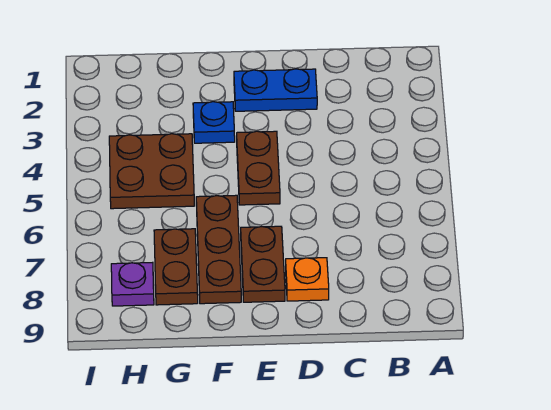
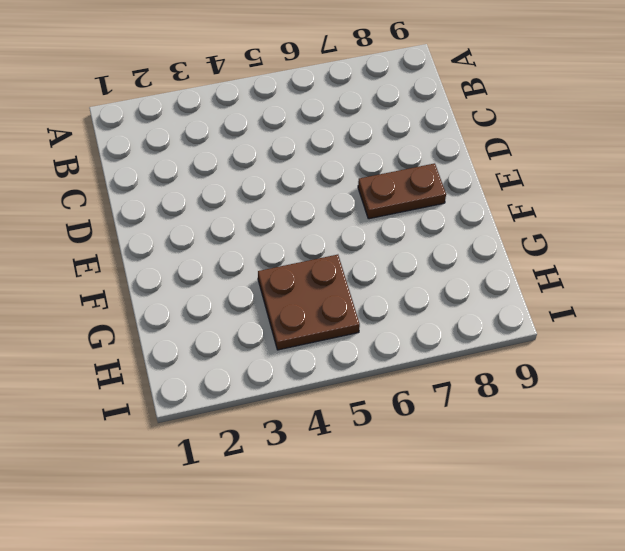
none -> blue plate D2:E2 level 1
none -> orange plate D8 level 1

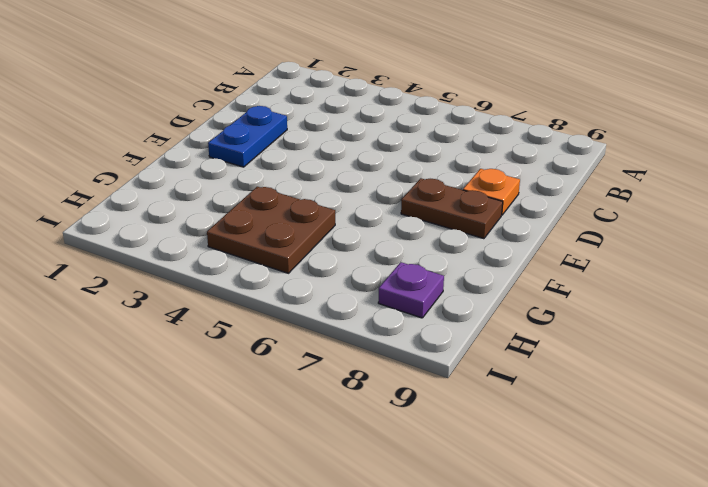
none -> brown plate E4:E5 level 1
none -> blue plate F3 level 1

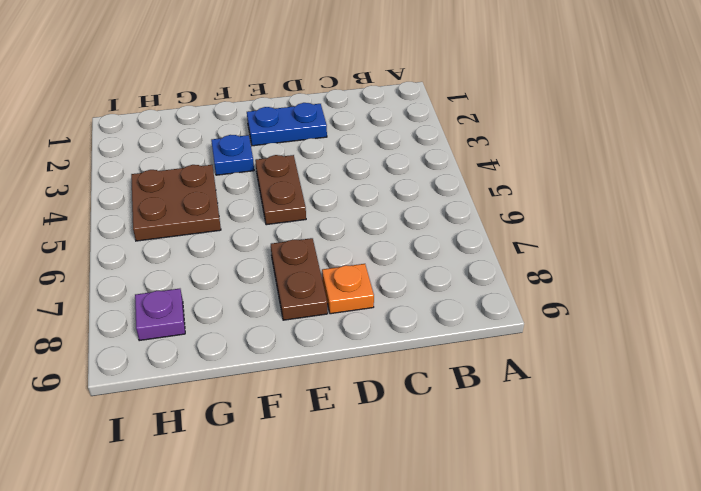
none -> brown plate F6:F8 level 1
none -> brown plate G7:G8 level 1

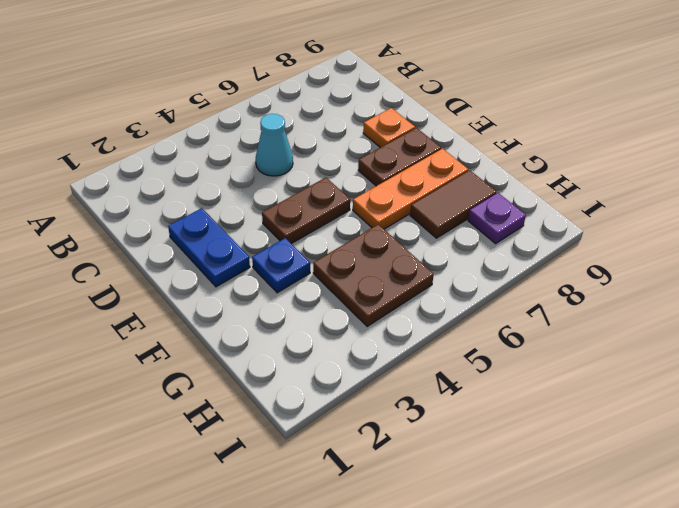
cyan cone C5 level 1 -> none
orange plate F6:F8 level 1 -> brown plate F6:F8 level 1
brown tile G7:G8 level 1 -> brown plate G7:G8 level 1

